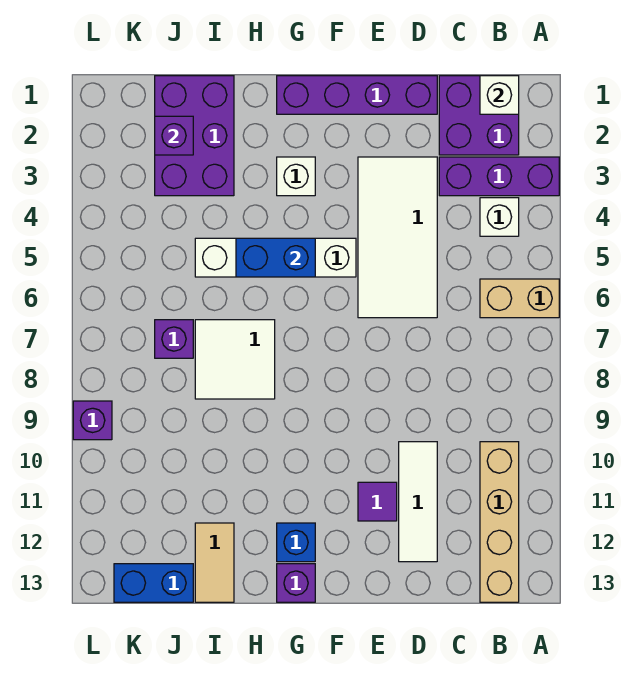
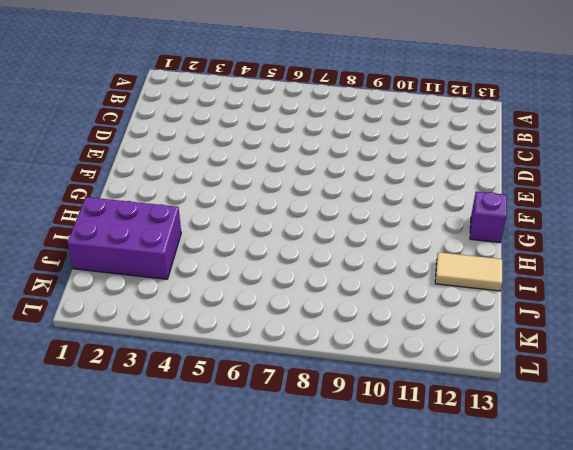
none -> purple brick A3:C3 level 1
none -> tan brick A6:B6 level 1
none -> purple brick B1:C2 level 1

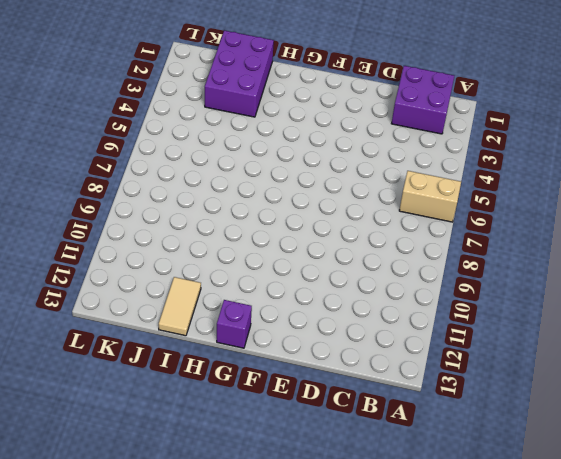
none -> purple brick A3:C3 level 1
none -> white brick B4 level 1
none -> tan brick B10:B13 level 1

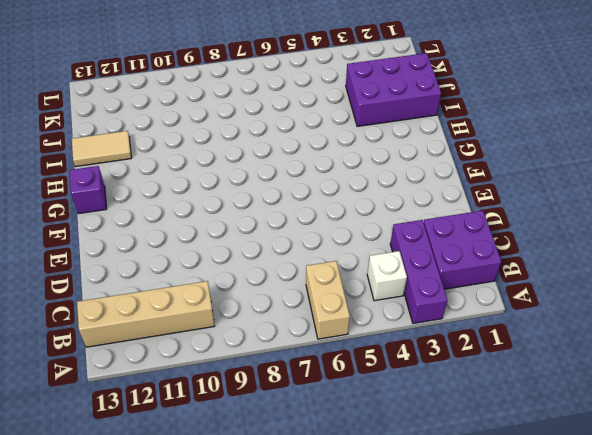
none -> purple brick D1:G1 level 1
none -> white tile D3:E6 level 1
none -> white tile D10:D12 level 1

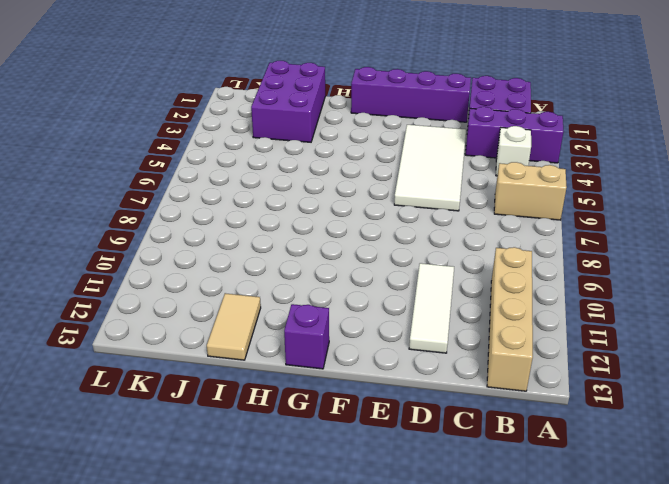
none -> purple tile E11 level 1
none -> white brick F5:I5 level 1
none -> white brick G3 level 1

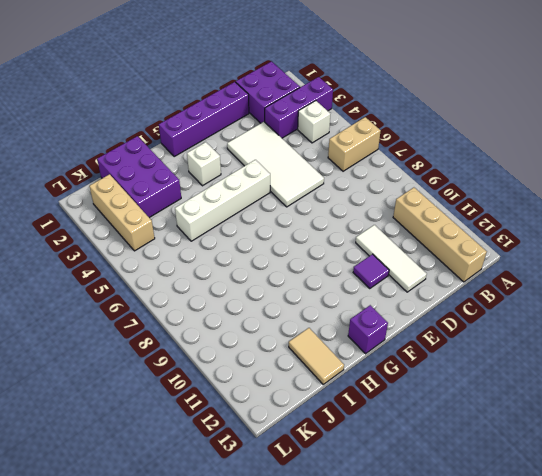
tan brick K2:K4 level 1 -> none
none -> blue brick G12 level 1
none -> white tile H7:I8 level 1
none -> purple brick J7 level 1

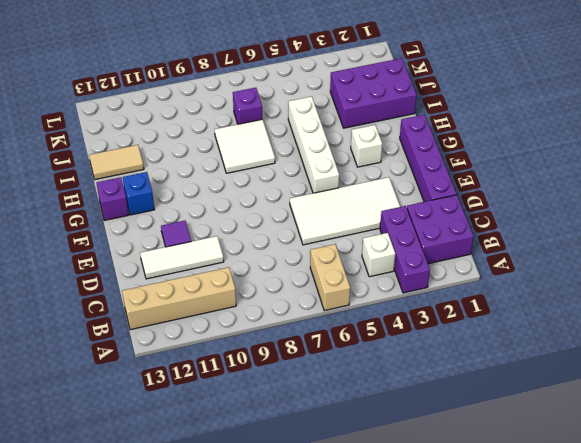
none -> blue brick J13:K13 level 1
none -> purple brick L9 level 1
none -> white brick B1 level 2

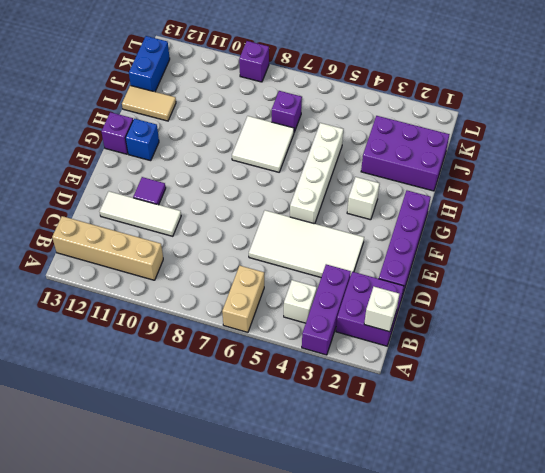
none -> blue brick G5:H5 level 2
none -> purple brick J2 level 2

